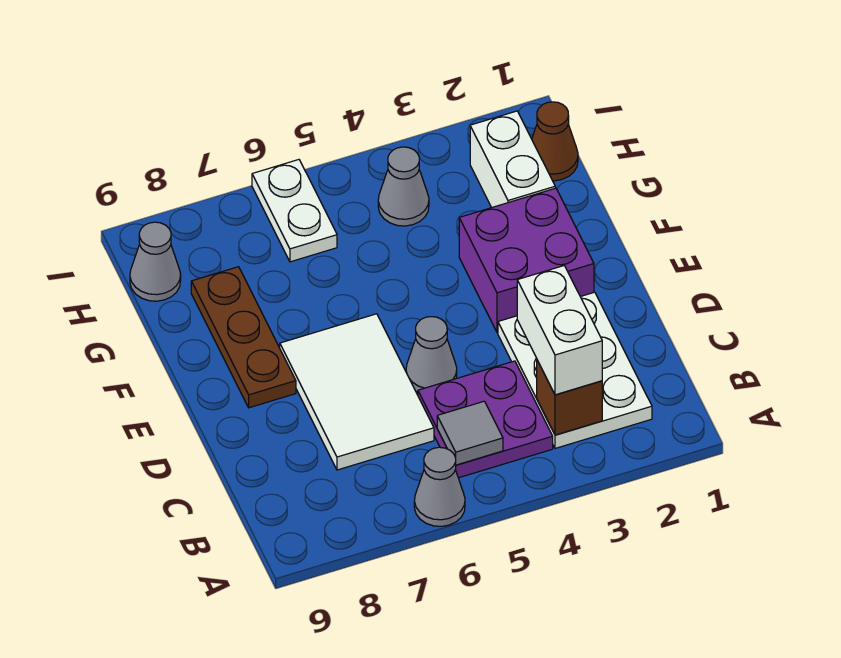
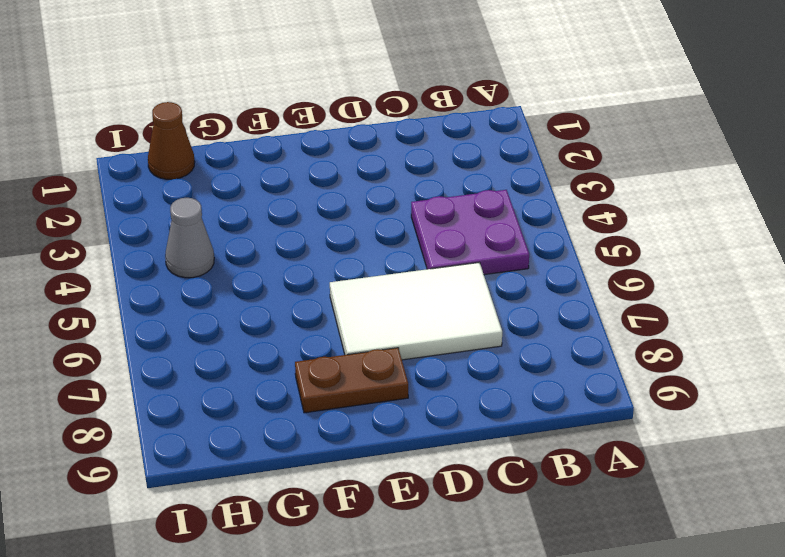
brown plate E8:F8 level 1 -> brown plate E8:G8 level 1
none -> grey cone A6 level 1
none -> white plate B2:D3 level 1
none -> grey cone D5 level 1

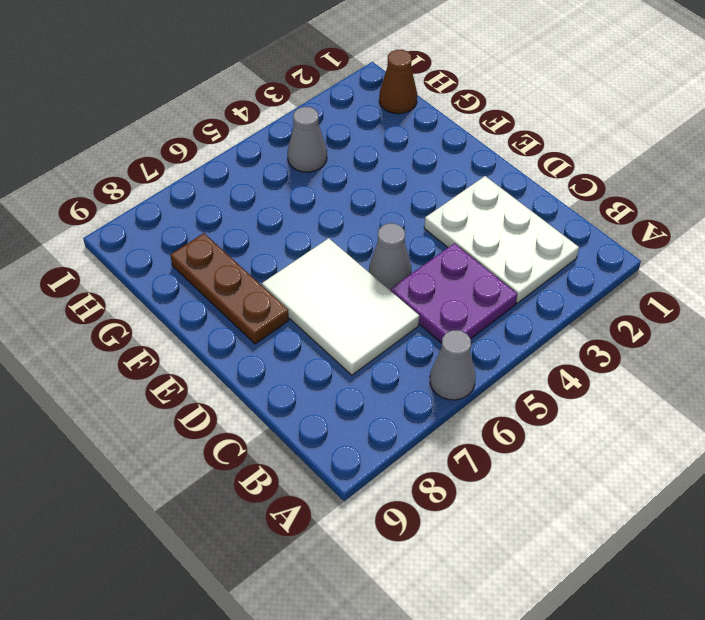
none -> purple brick E2:F3 level 1
none -> white brick G2:H2 level 1
none -> white plate H6:I6 level 1

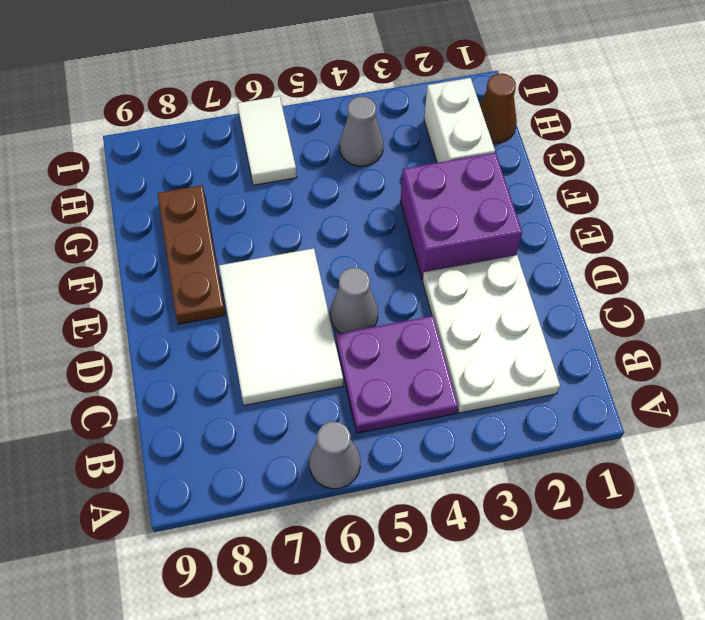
white tile H6:I6 level 1 -> white plate H6:I6 level 1
none -> grey cone H9 level 1
none -> brown brick B3 level 2
none -> grey tile B5 level 2

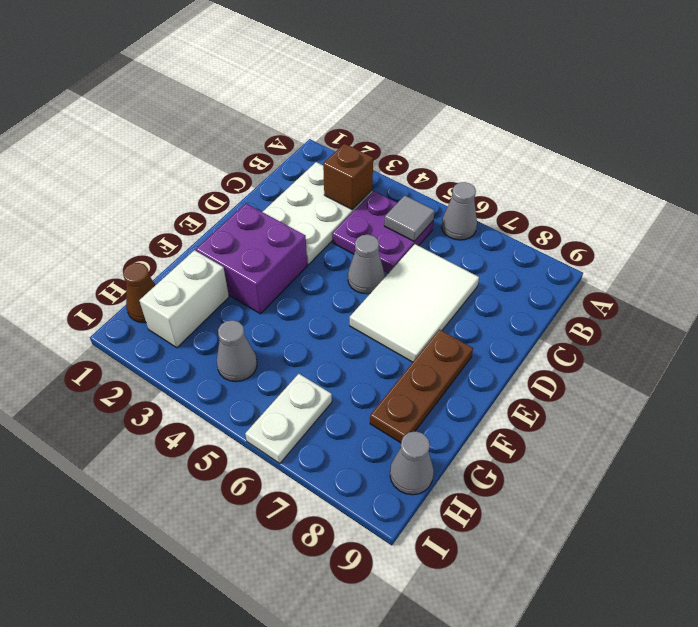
none -> white brick B3:C3 level 3

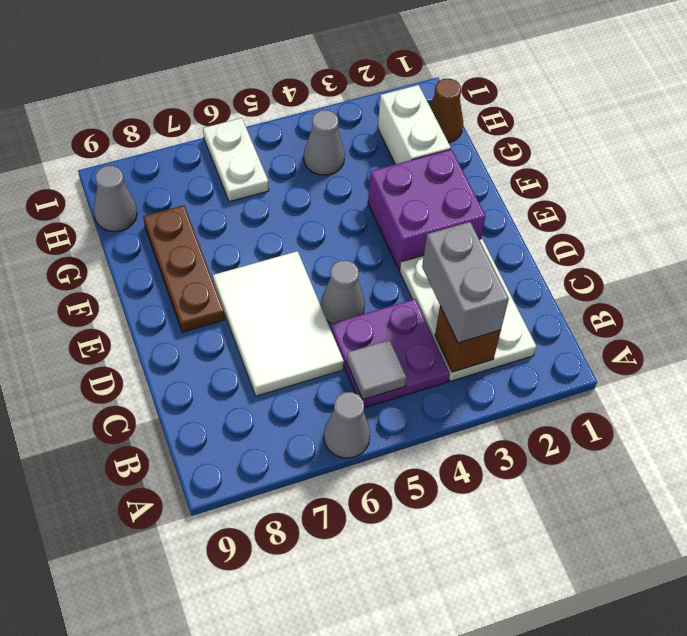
grey brick B3:C3 level 3 -> white brick B3:C3 level 3

